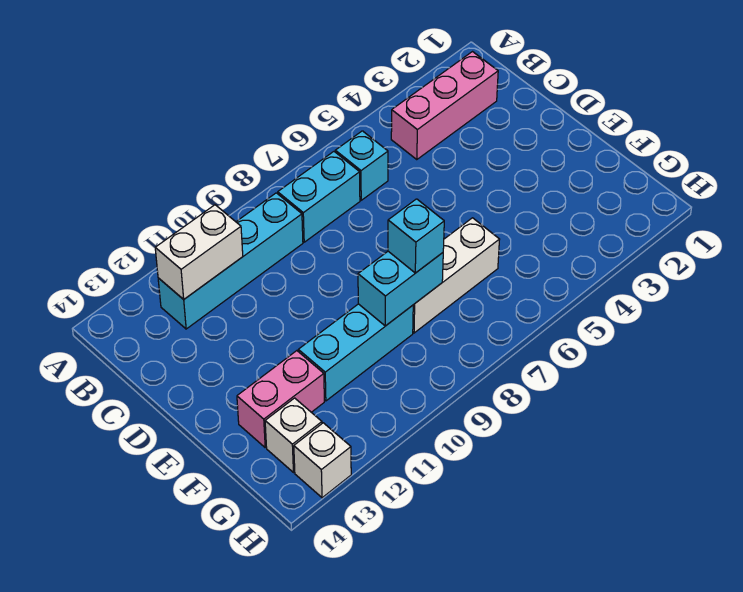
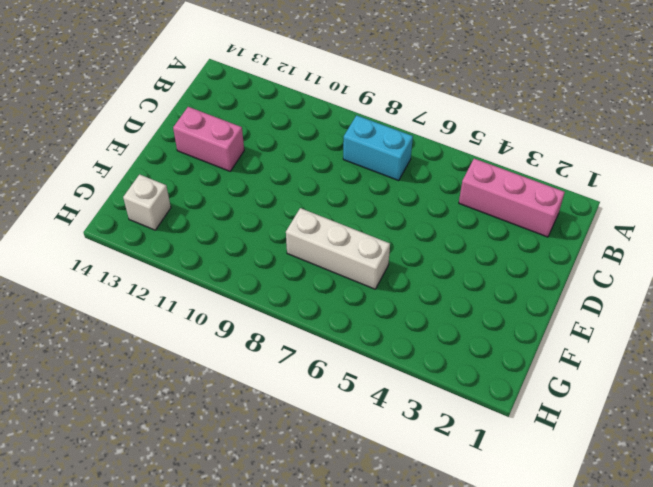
pink brick D12:D13 level 1 -> pink brick F12:F13 level 1
none -> cyan brick B6 level 1
none -> cyan brick B9:B12 level 1
none -> cyan brick F9:F11 level 1

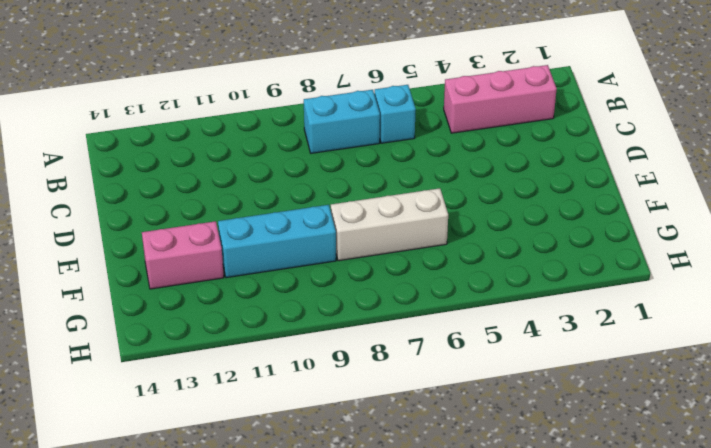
none -> cyan brick B9:B12 level 1
none -> white brick G13 level 1
none -> white brick H13 level 1

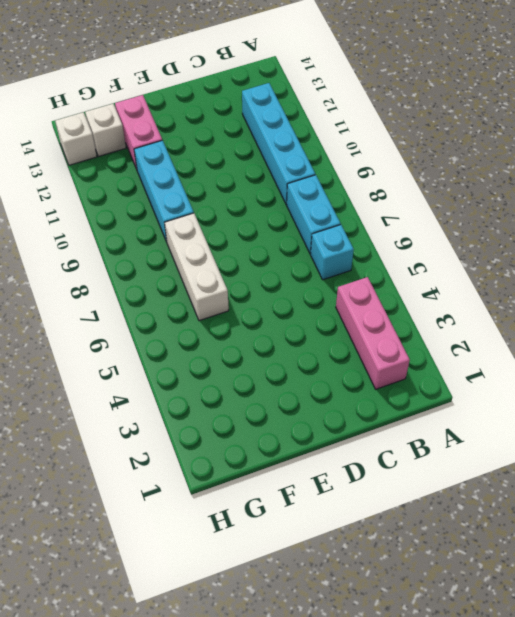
none -> white brick B11:B12 level 2
none -> cyan brick F8:F9 level 2
none -> cyan brick F8 level 3

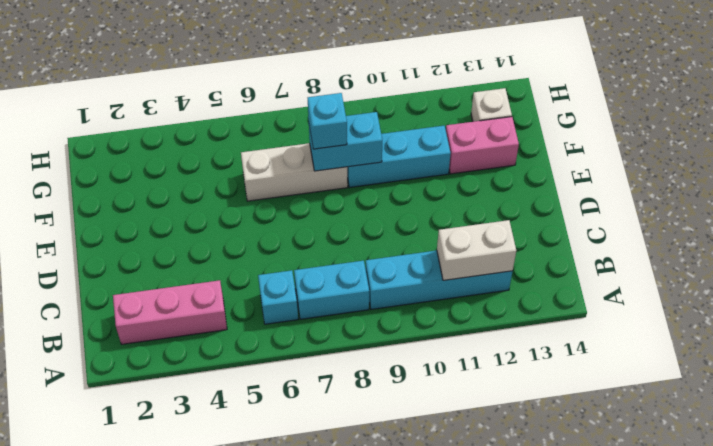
none -> white brick H13 level 1

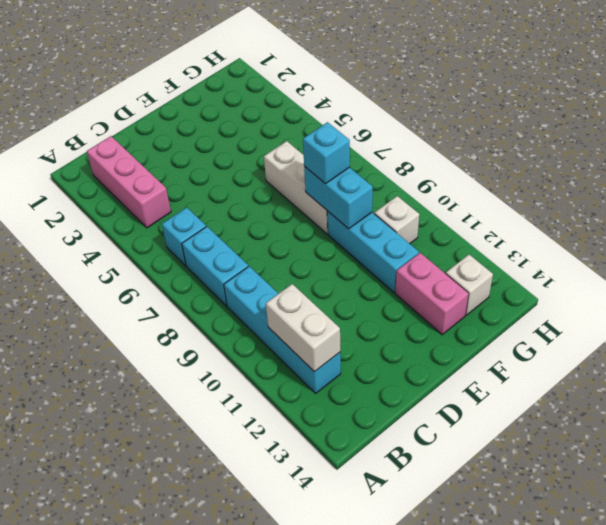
white brick G10 level 1 -> white brick H13 level 1

